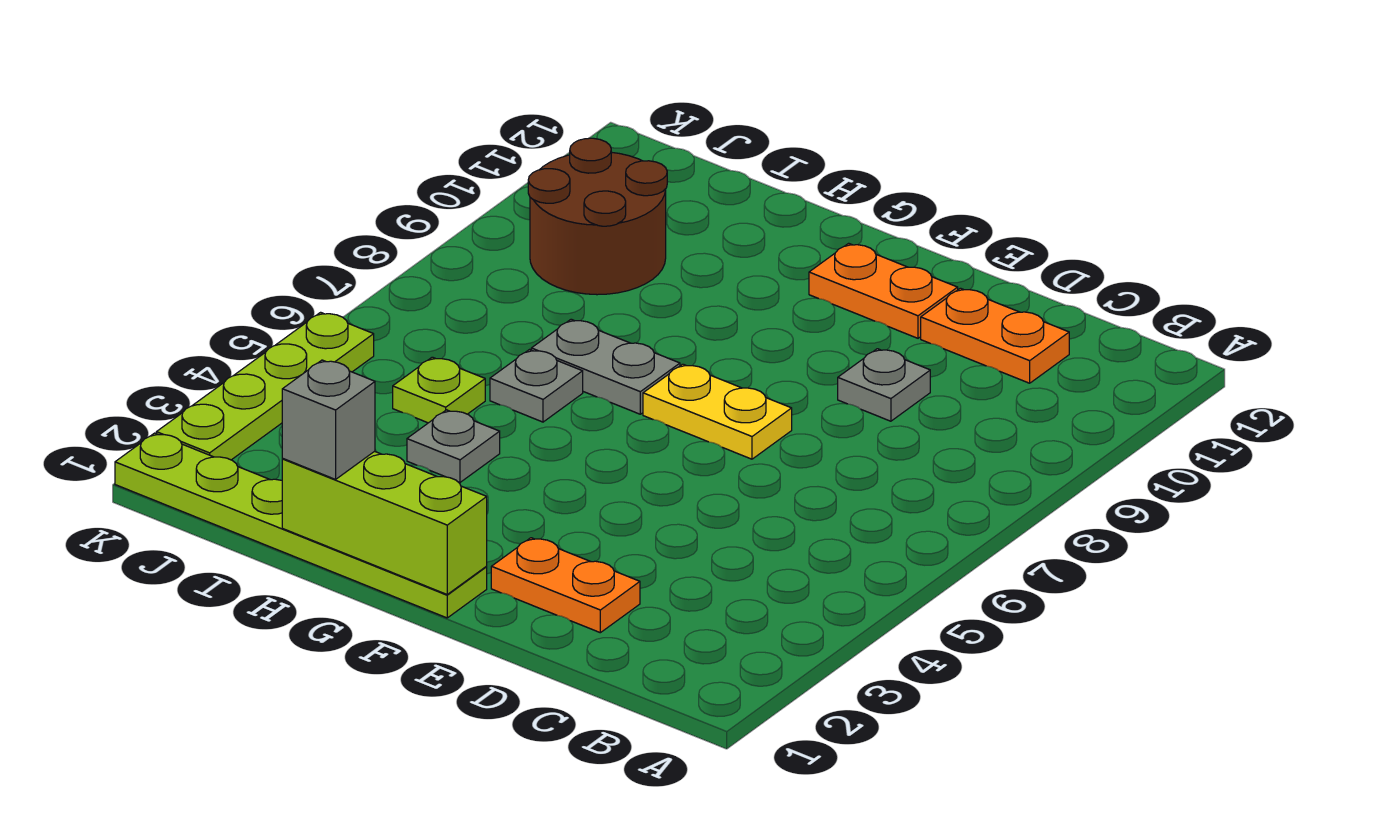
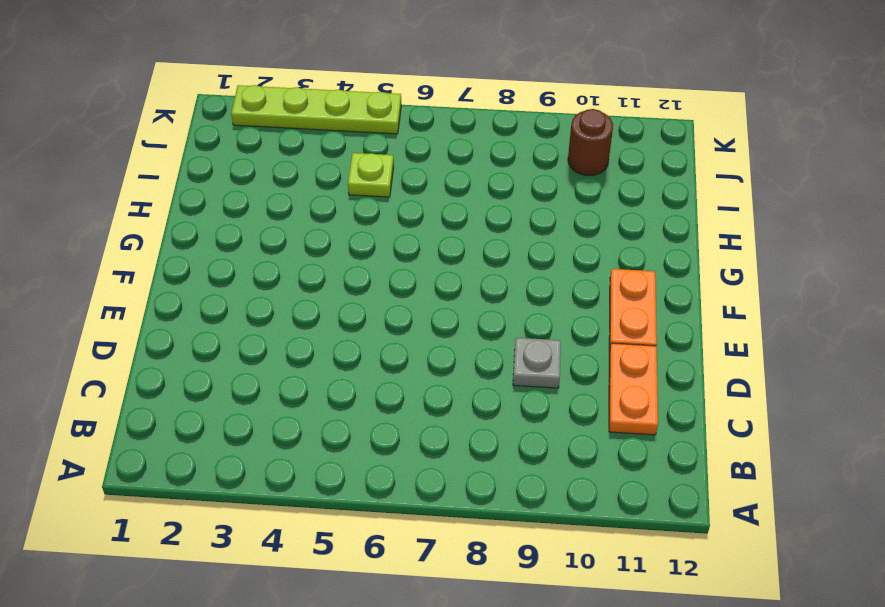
brown round brick J10 level 1 -> brown round brick I9:J10 level 1
none -> orange plate D2:E2 level 1
none -> yellow plate E7:F7 level 1
none -> lime plate F1:K1 level 1

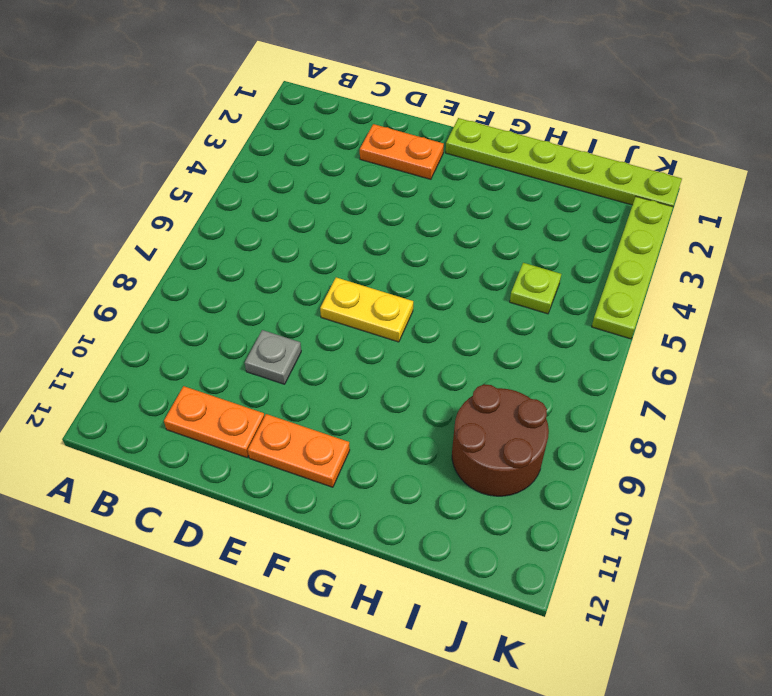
none -> grey plate G7:H7 level 1
none -> grey plate H4 level 1
none -> grey plate H6 level 1

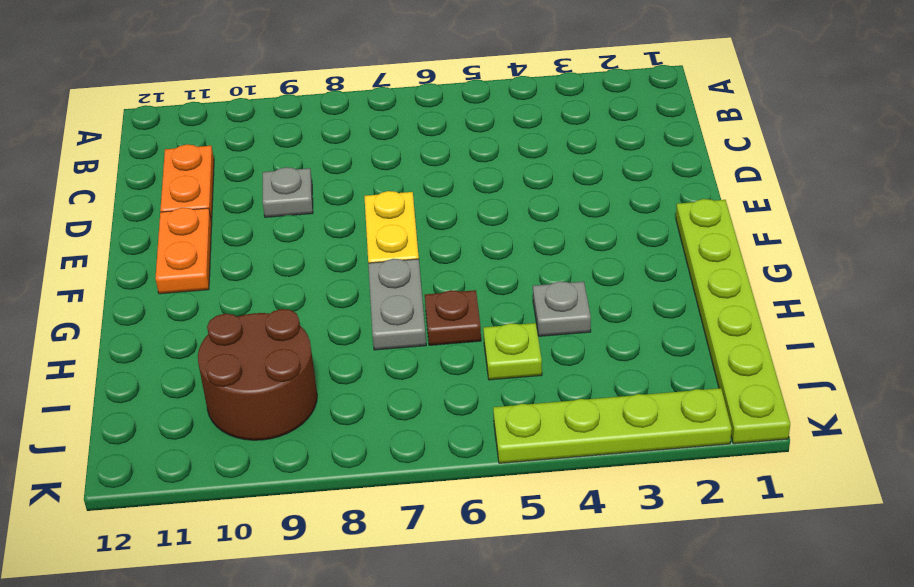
brown plate H6 level 1 -> grey plate H6 level 1
none -> orange plate D2:E2 level 1
none -> lime brick F1:H1 level 2
none -> grey brick H1 level 3

